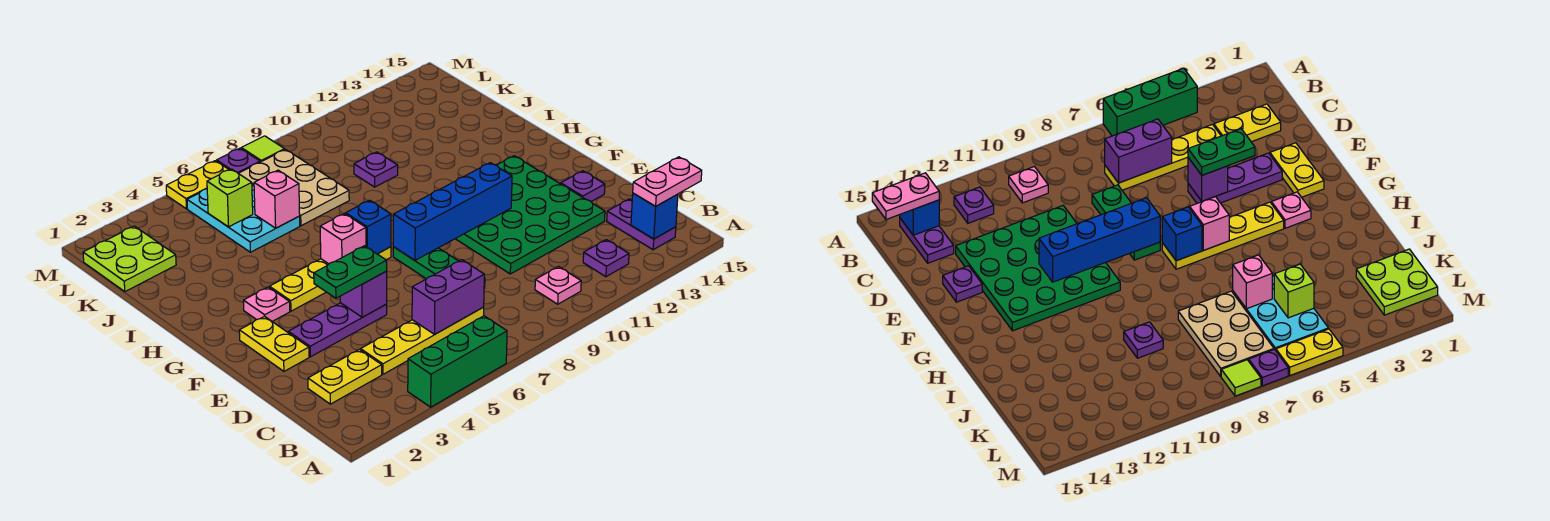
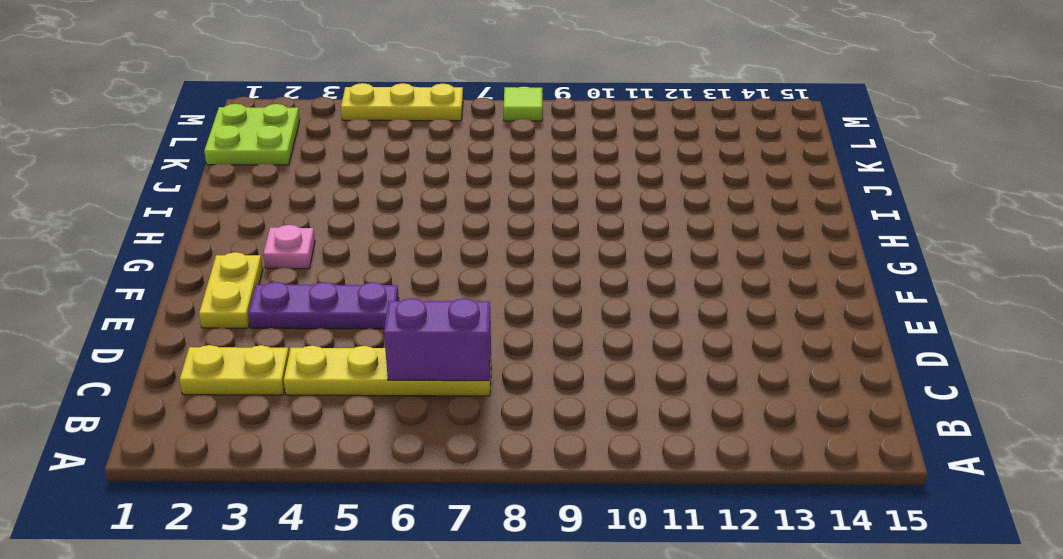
yellow plate M4:M6 level 1 -> yellow plate M5:M6 level 1
none -> green brick A4:A6 level 1
none -> pink plate B10 level 1
none -> purple plate B12 level 1
none -> purple plate B14:C14 level 1

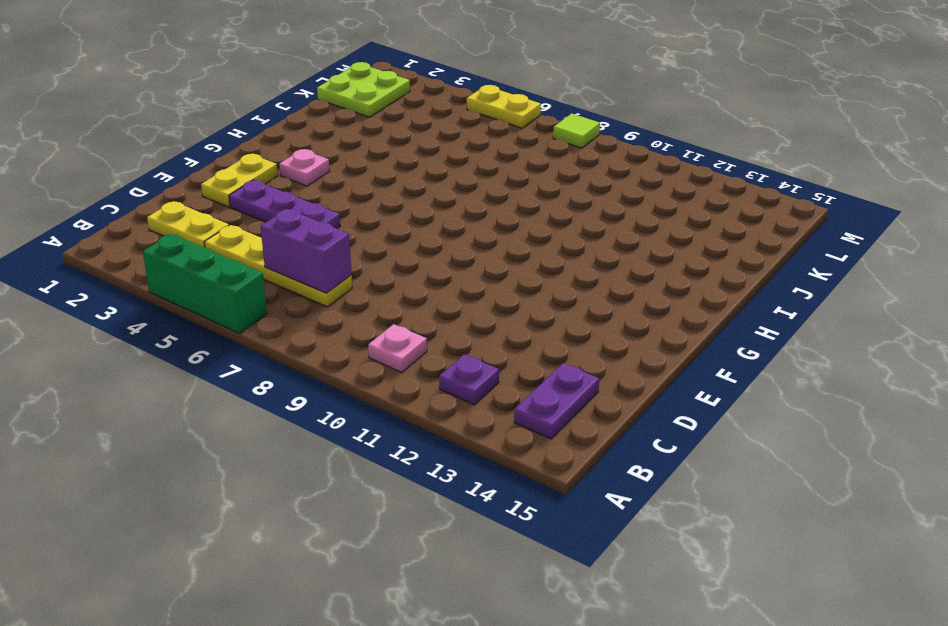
none -> green plate D8:F8 level 1
none -> green plate D10:G13 level 1
none -> purple plate E14 level 1
none -> yellow plate G4:G7 level 1

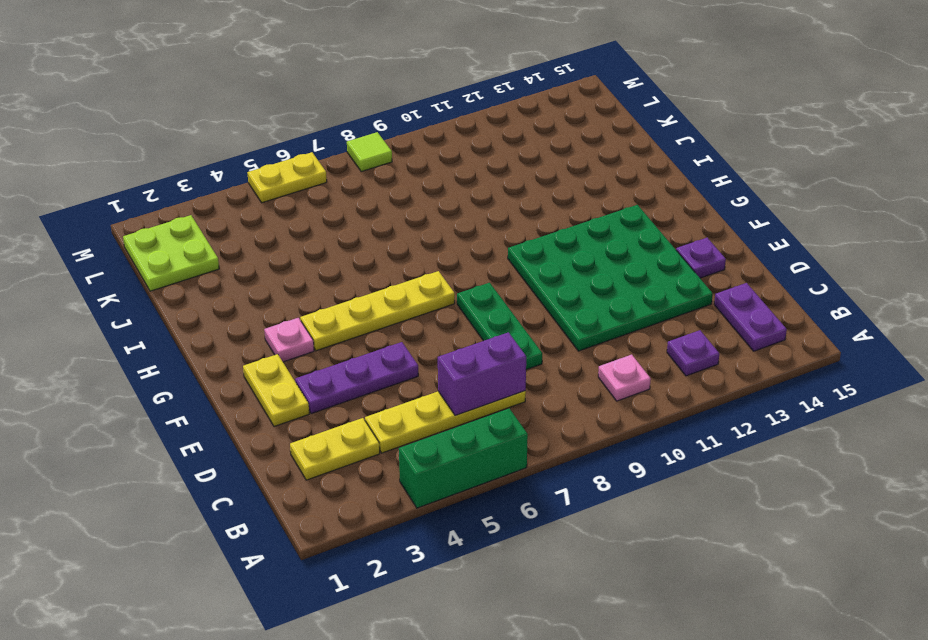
none -> cyan plate J5:L6 level 1
none -> tan plate J7:L8 level 1
none -> purple plate J10 level 1
none -> purple plate M7 level 1

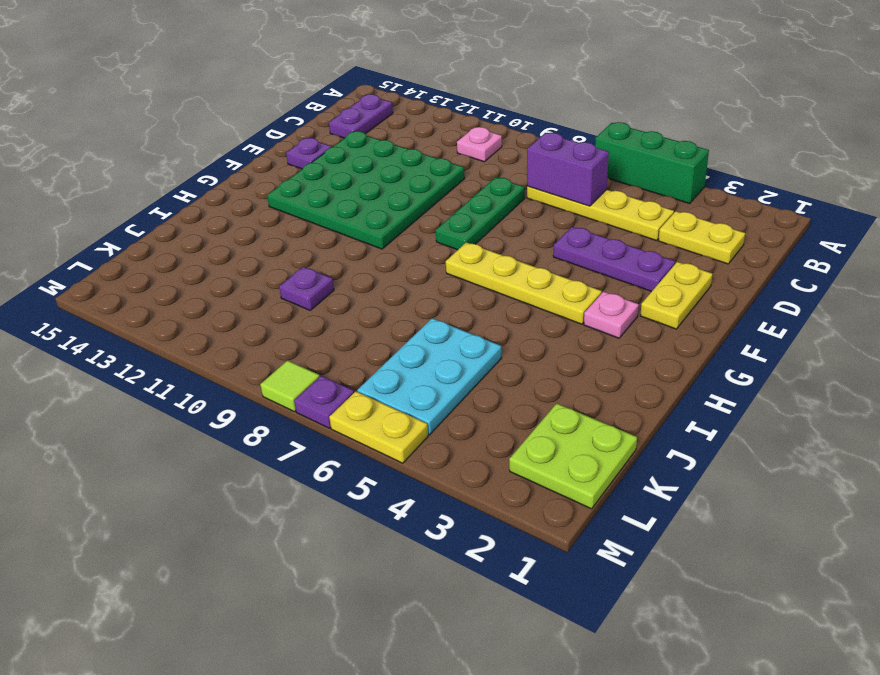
none -> purple plate B12 level 1
none -> tan plate J7:L8 level 1
none -> blue brick B14 level 2
none -> purple brick E5 level 2

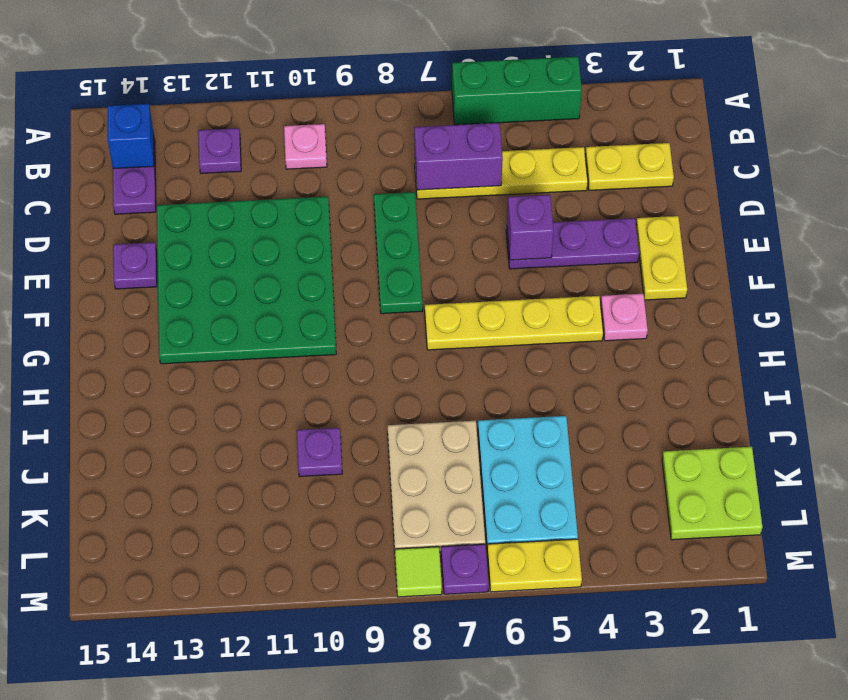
none -> blue brick F8:F11 level 2
none -> pink brick G6 level 2
none -> blue brick G7 level 2
none -> pink brick J6 level 2

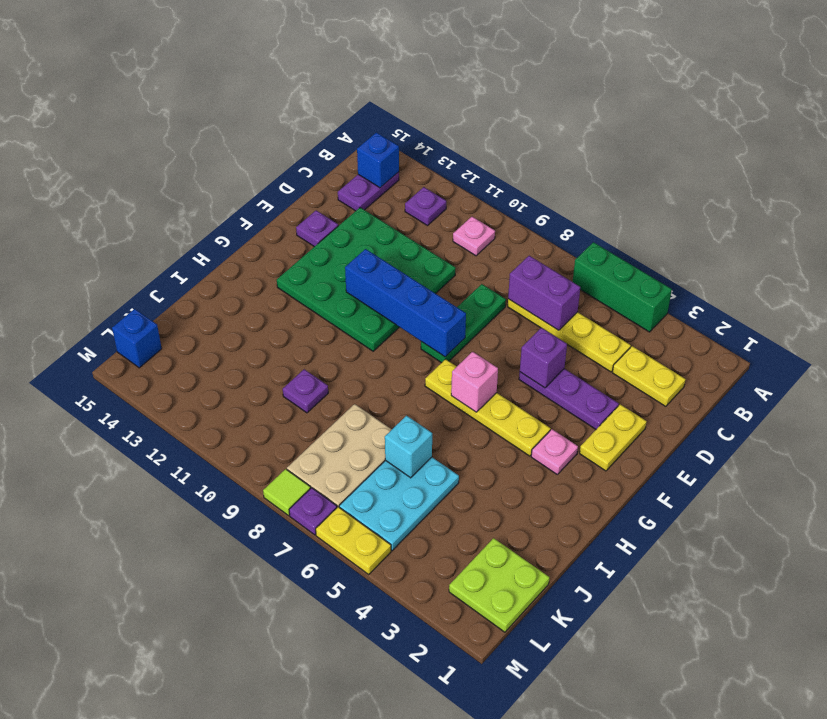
cyan brick J6 level 2 -> pink brick J6 level 2
blue brick L15 level 1 -> blue brick G7 level 2
none -> lime brick K5 level 2
none -> pink plate B14:B15 level 3
none -> green plate E4:E5 level 3

